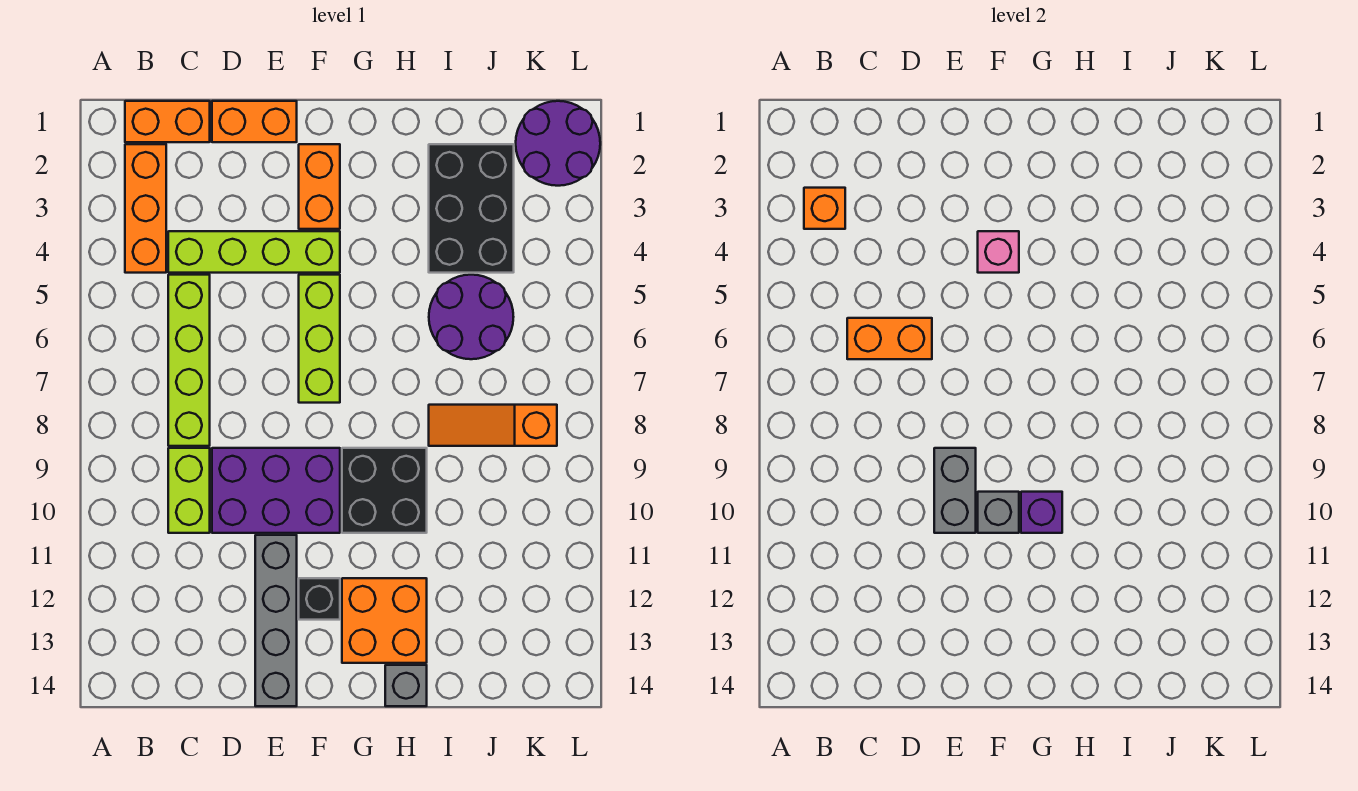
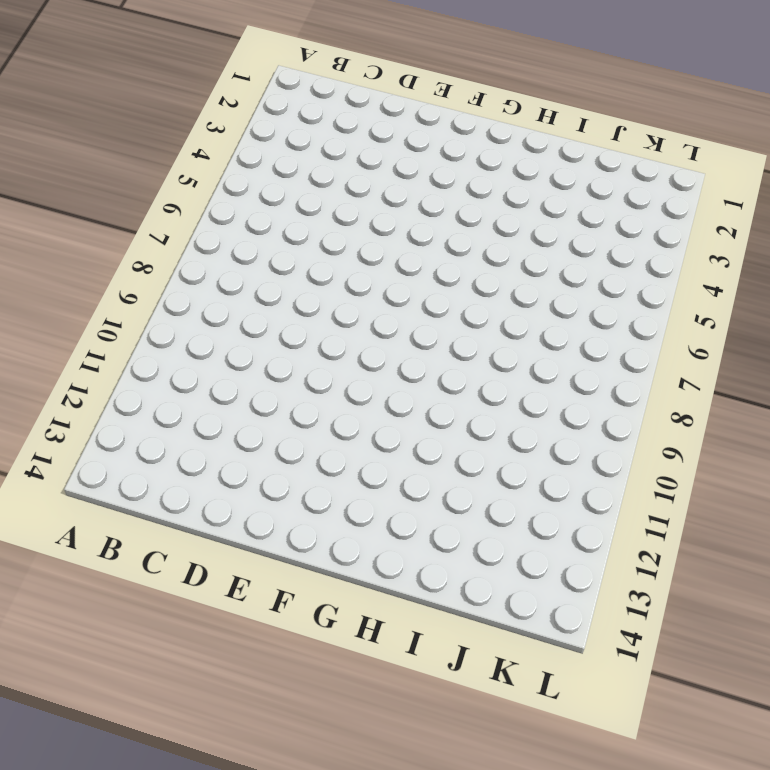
none -> orange brick B1:C1 level 1
none -> orange brick B2:B4 level 1
none -> lime brick C4:F4 level 1

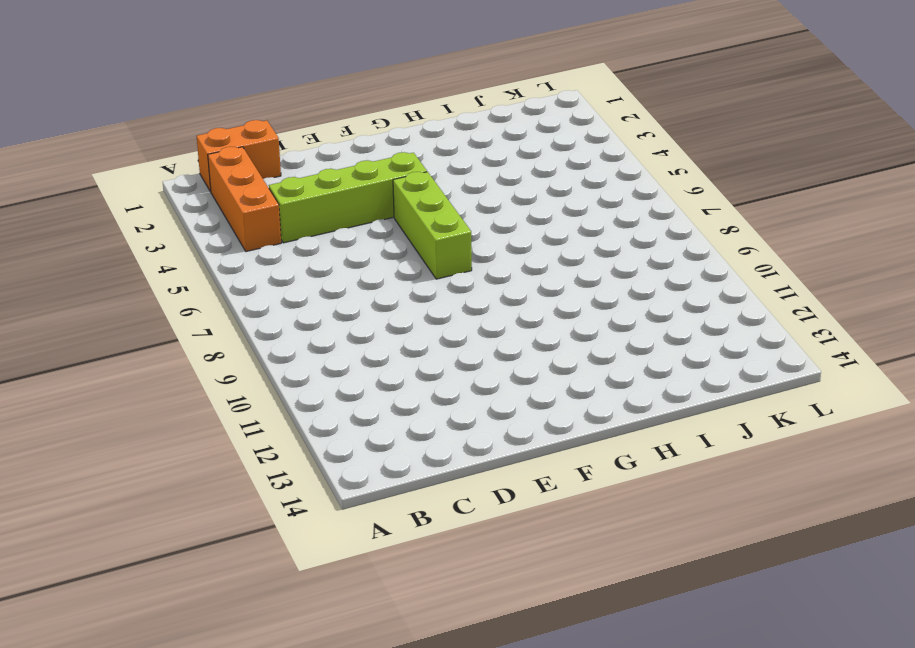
none -> lime brick C5:C8 level 1
none -> lime brick C9:C10 level 1
none -> orange brick D1:E1 level 1

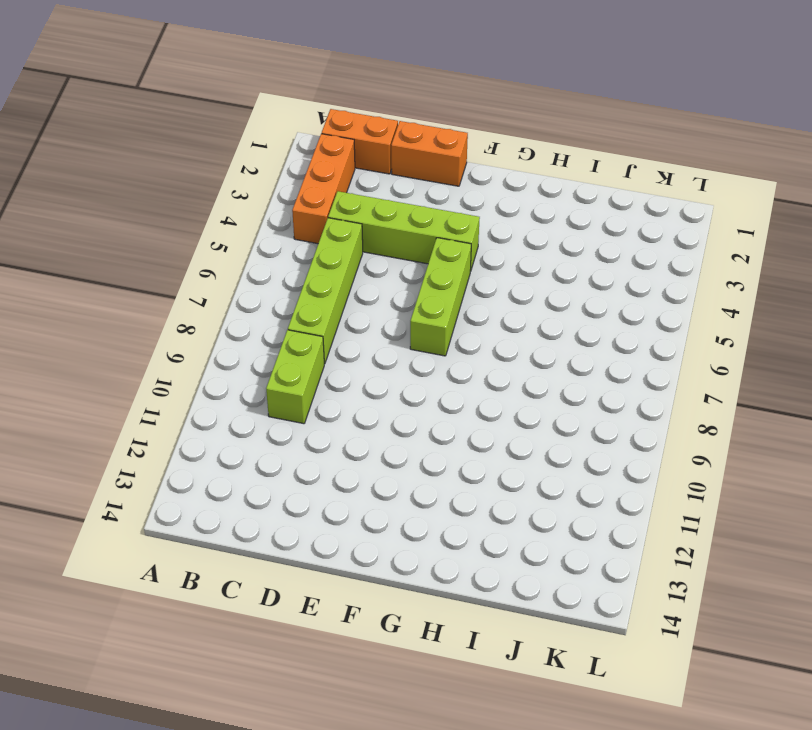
none -> purple brick D9:F10 level 1
none -> grey brick E11:E14 level 1
none -> orange brick F2:F3 level 1

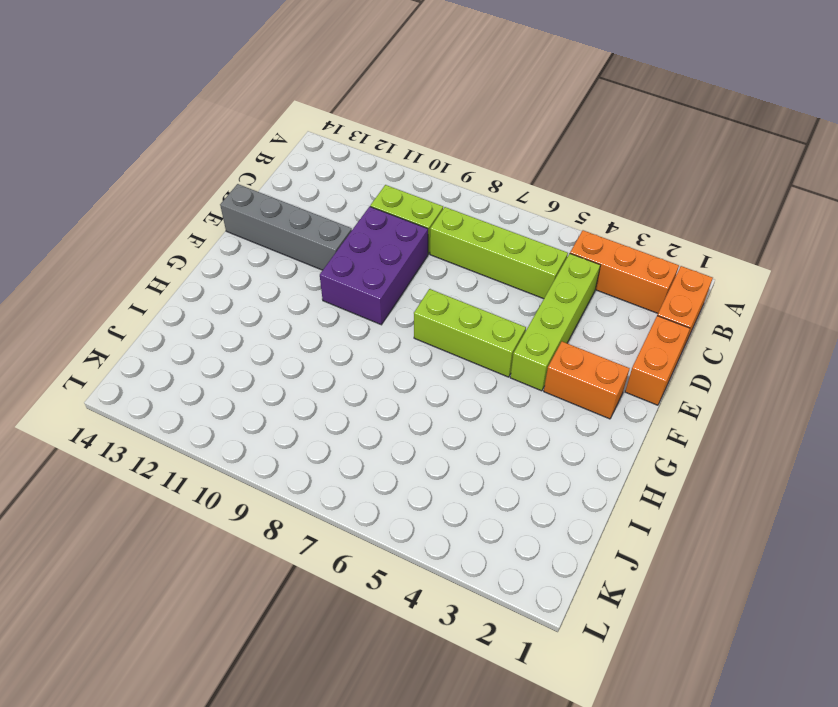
none -> black brick F12 level 1
none -> black brick G9:H10 level 1
none -> orange brick G12:H13 level 1

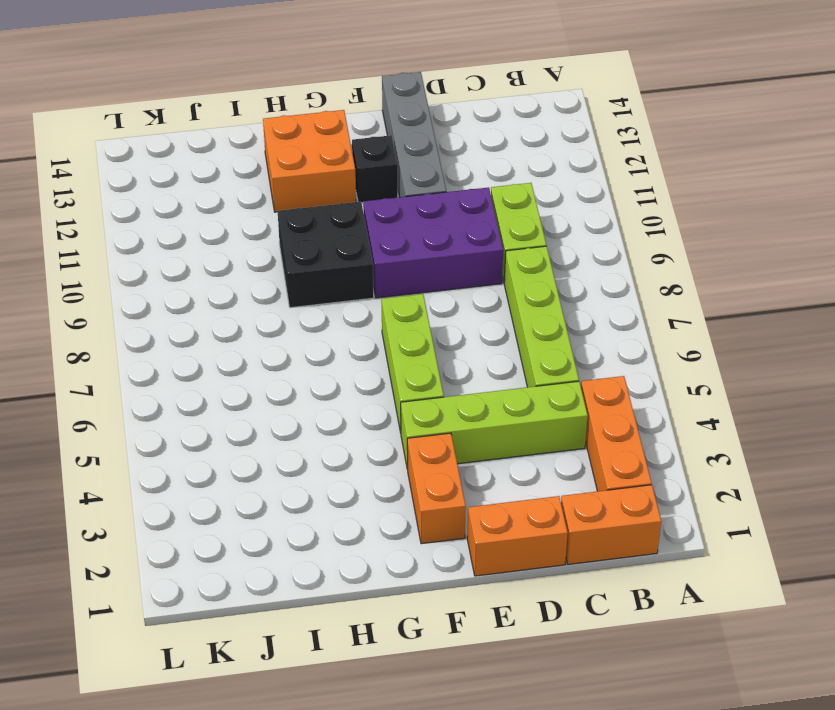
none -> grey brick H14 level 1
none -> black brick I2:J4 level 1
none -> purple round brick I5:J6 level 1

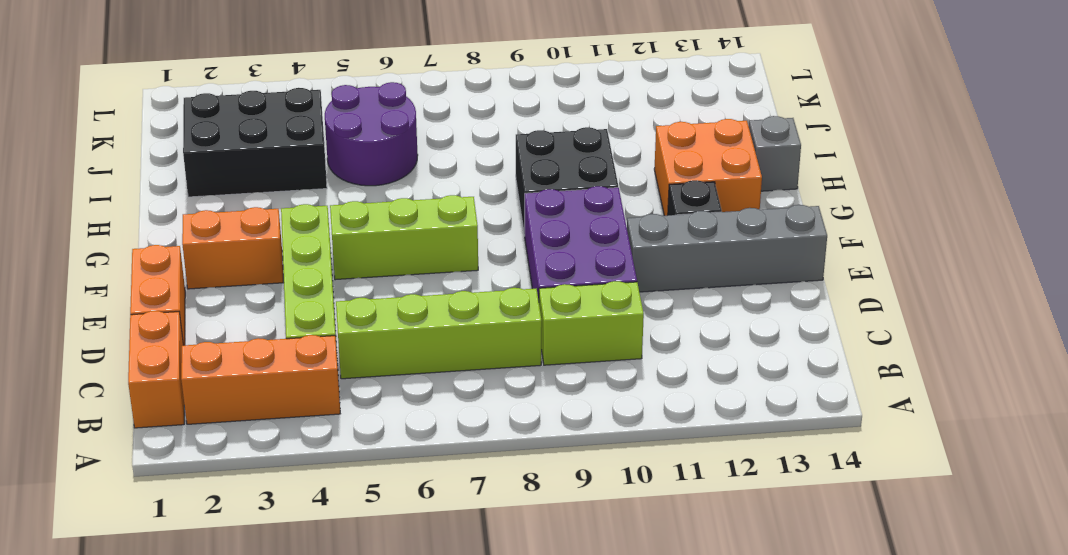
none -> orange slope I8:K8 level 1 top K
none -> purple round brick K1:L2 level 1
none -> orange brick B3 level 2

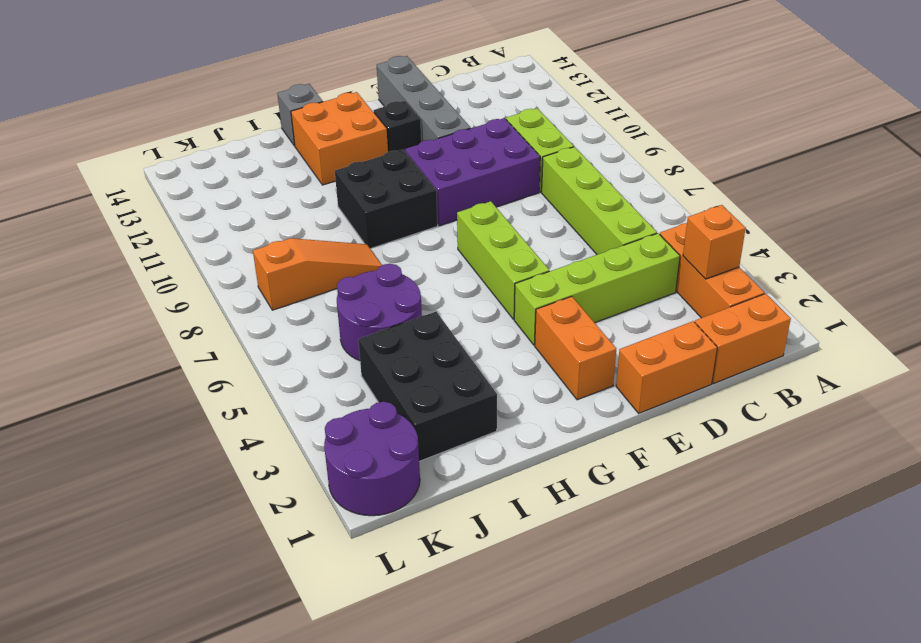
none -> orange brick C6:D6 level 2
none -> grey brick E9:E10 level 2
none -> pink brick F4 level 2

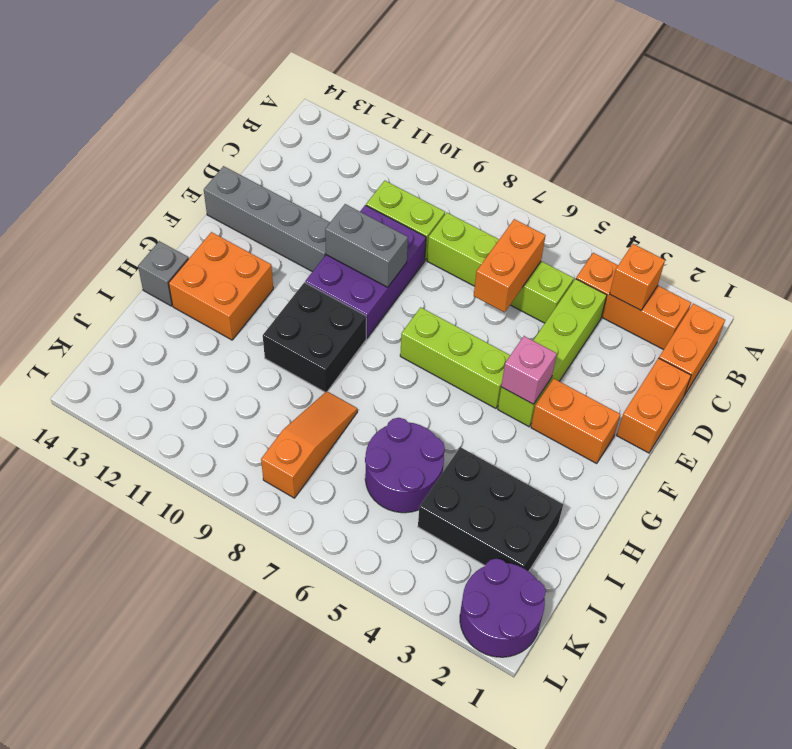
none -> black brick F12 level 1
none -> grey brick F10 level 2
none -> purple brick G10 level 2

